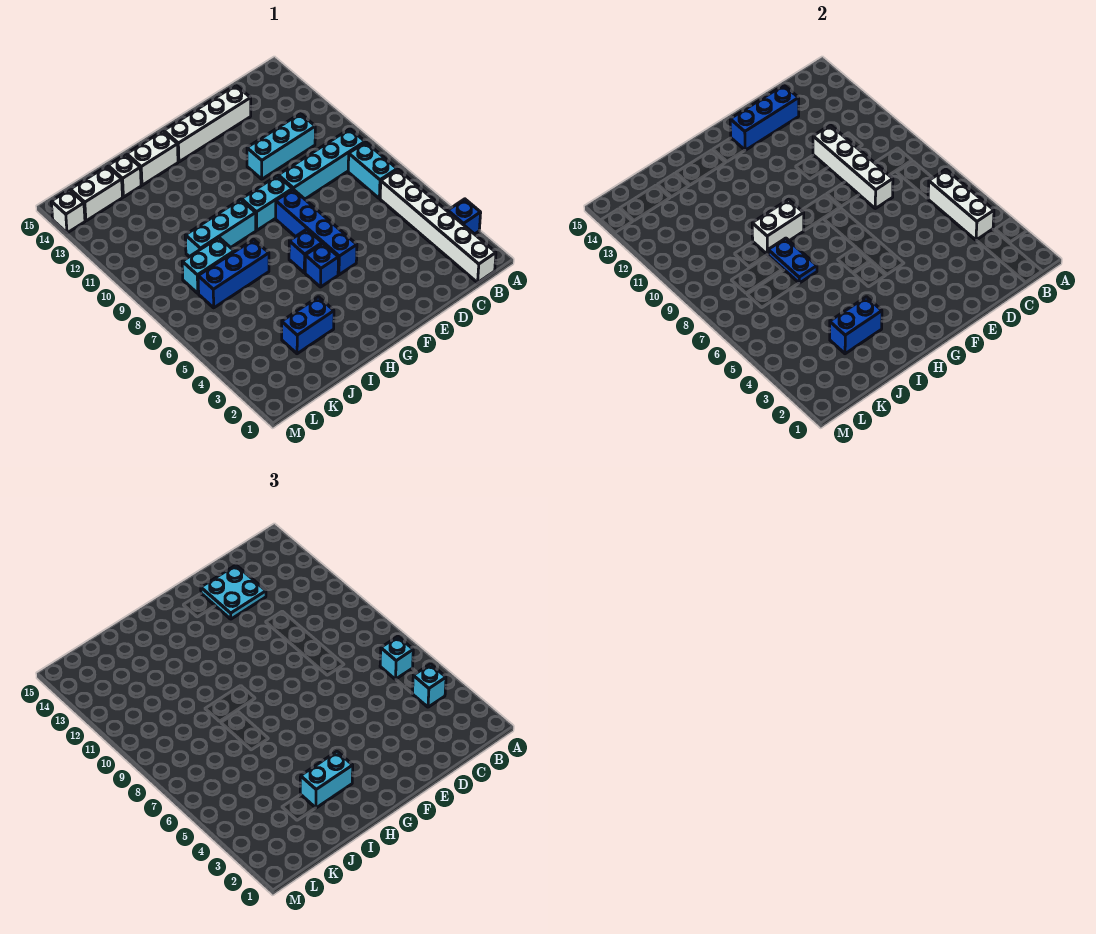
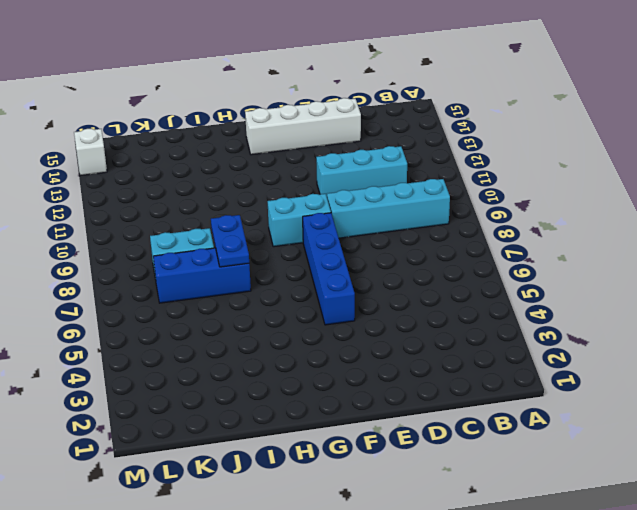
none -> blue brick A3 level 1
none -> white brick B1:B6 level 1
none -> cyan brick B7:B8 level 1

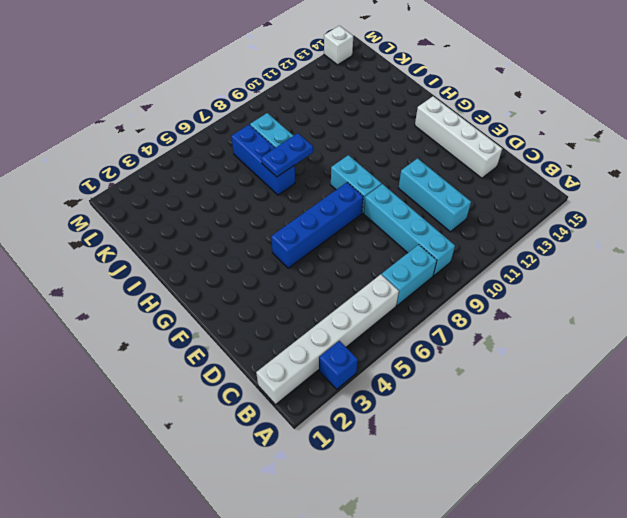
none -> blue brick G5 level 1
none -> blue brick G6 level 1
none -> cyan brick H9:J9 level 1

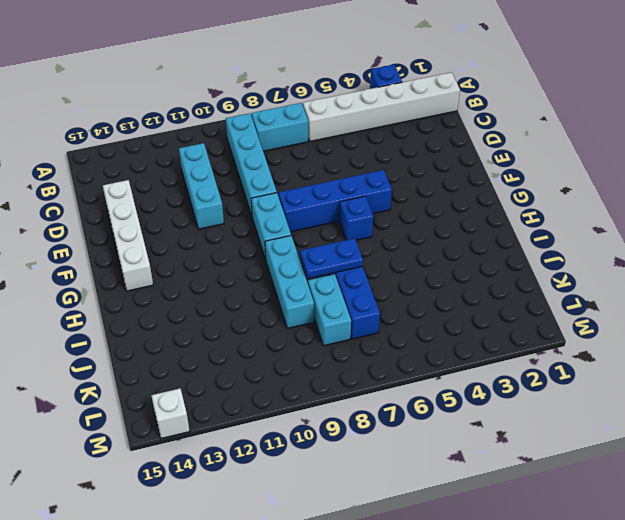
none -> blue brick G5 level 1
none -> white brick H14:I14 level 1
none -> blue brick I3:J3 level 1

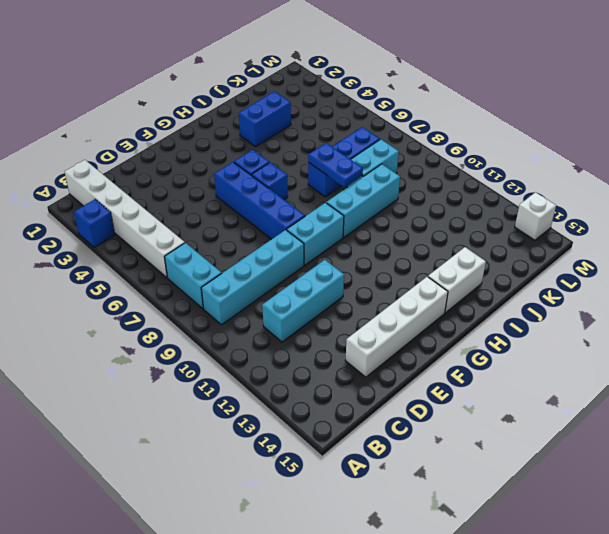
none -> white brick J14 level 1
none -> white brick K14:L14 level 1
none -> white brick B4:B6 level 2

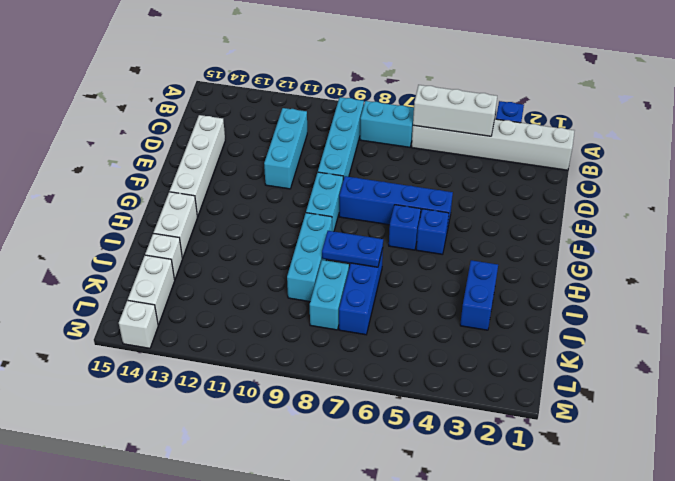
none -> white brick D8:D11 level 2
none -> blue brick D14:F14 level 2
none -> white brick H9:I9 level 2

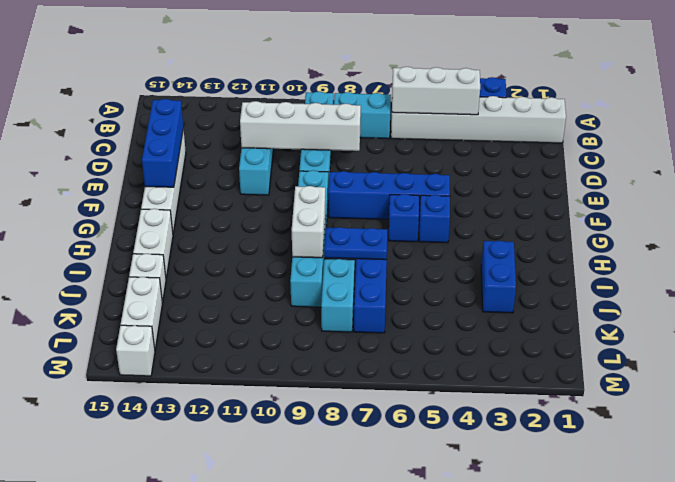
none -> blue brick I3:J3 level 2
none -> cyan brick B4 level 3
none -> cyan brick B6 level 3

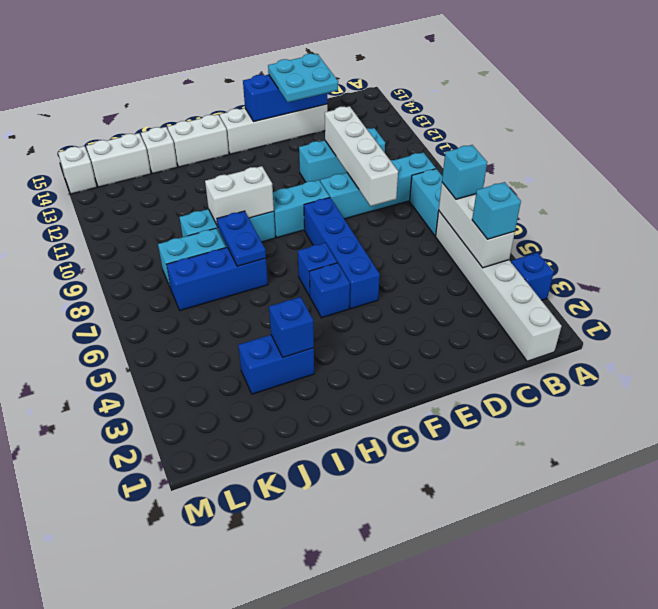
blue brick I3 level 2 -> blue brick I3:J3 level 2
none -> cyan brick H3:I3 level 3

